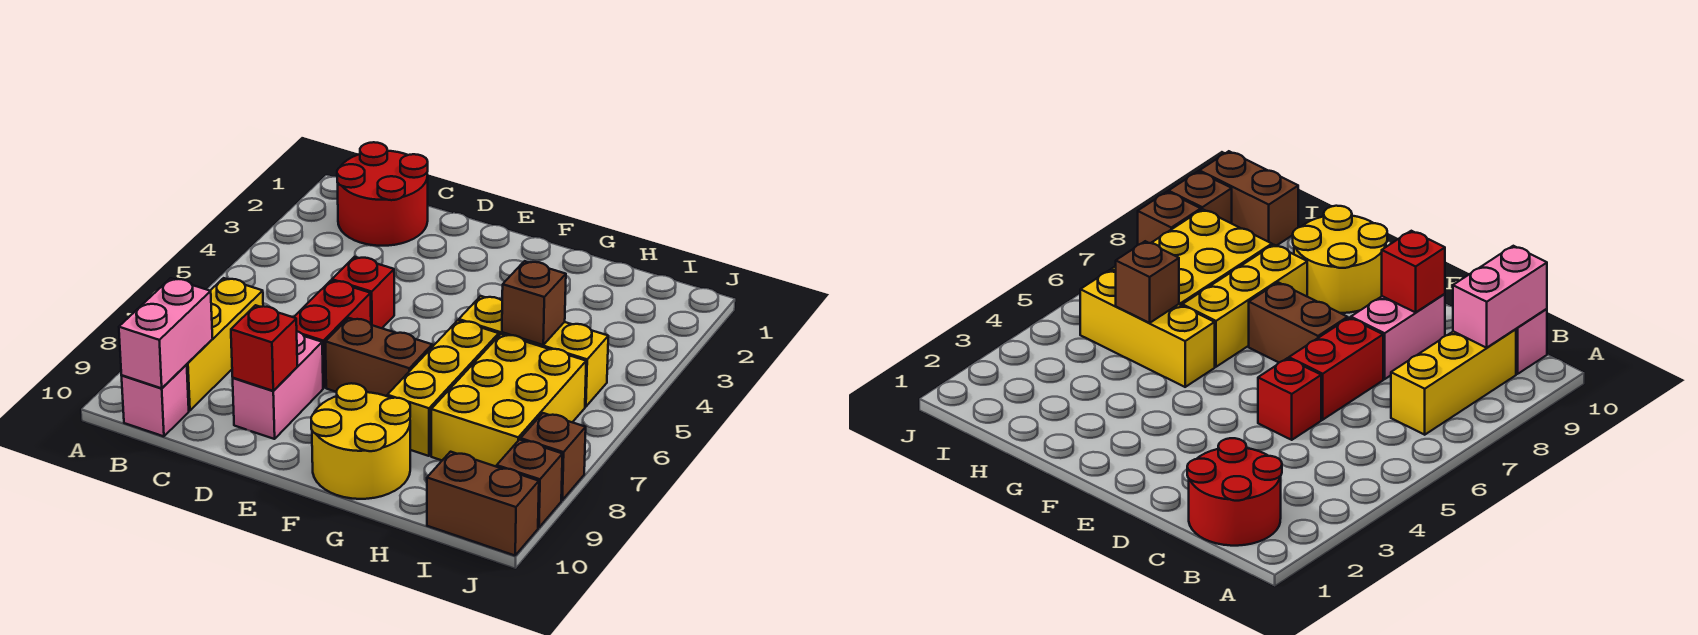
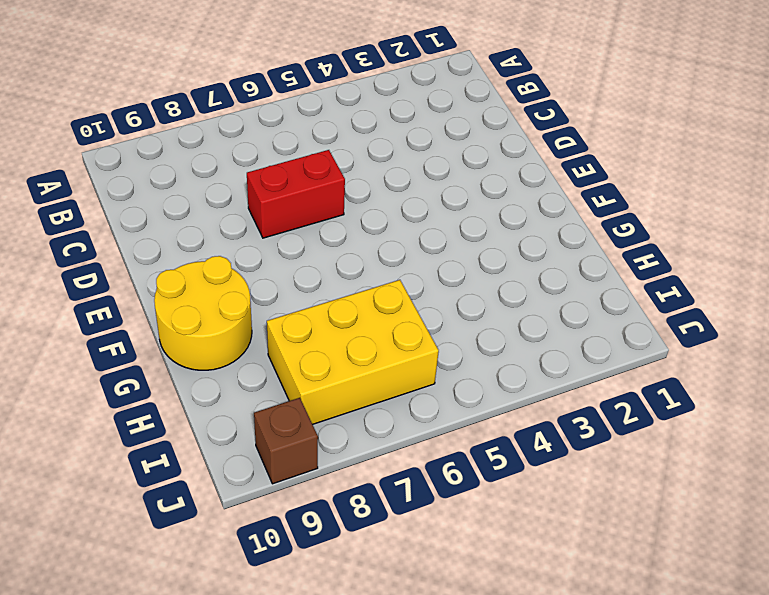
none -> red round brick B1:C2 level 1
none -> yellow brick B7:B9 level 1
none -> pink brick B10 level 1

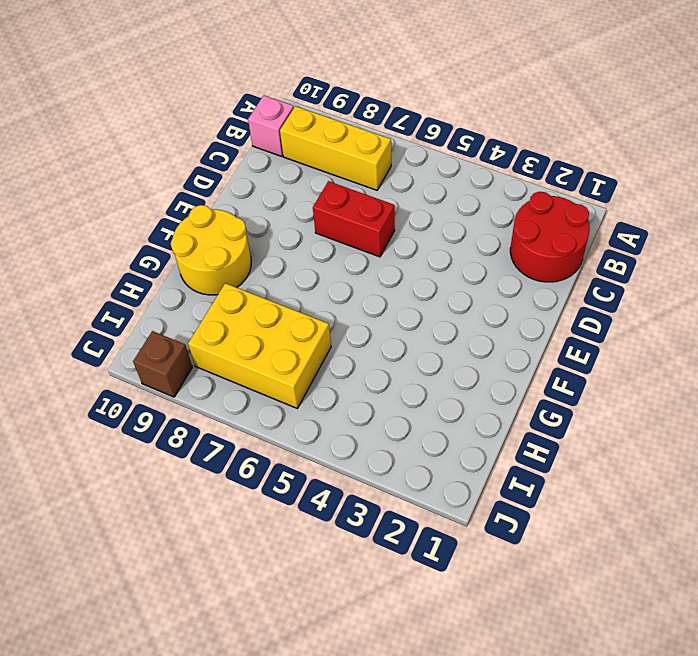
none -> red brick D5 level 1
none -> pink brick D8:D9 level 1
none -> brown brick E7:F7 level 1

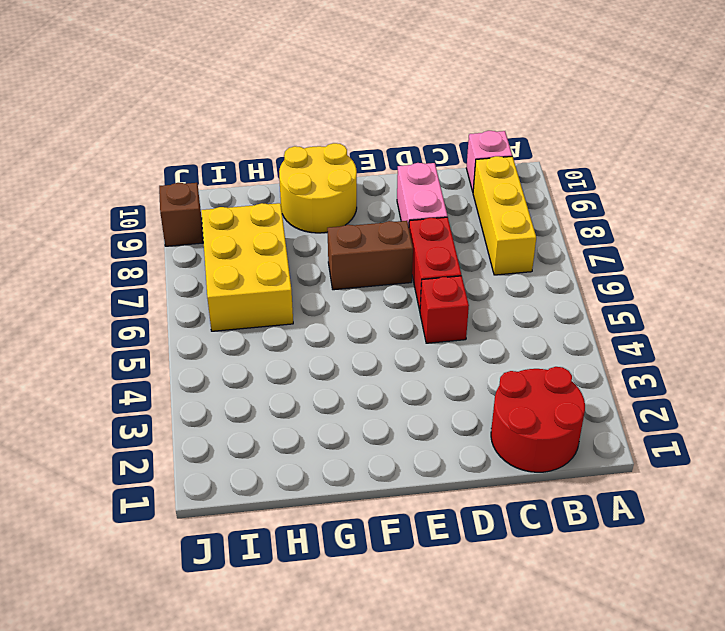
none -> yellow brick G5:I5 level 1
none -> yellow brick G6:G8 level 1
none -> brown brick I10:J10 level 1

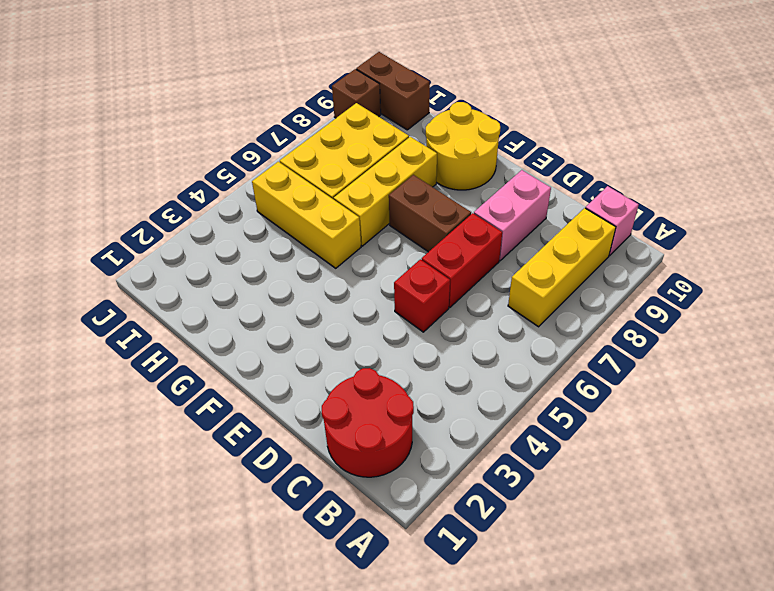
none -> brown brick J8 level 1
none -> pink brick B9:B10 level 2
none -> red brick D9 level 2

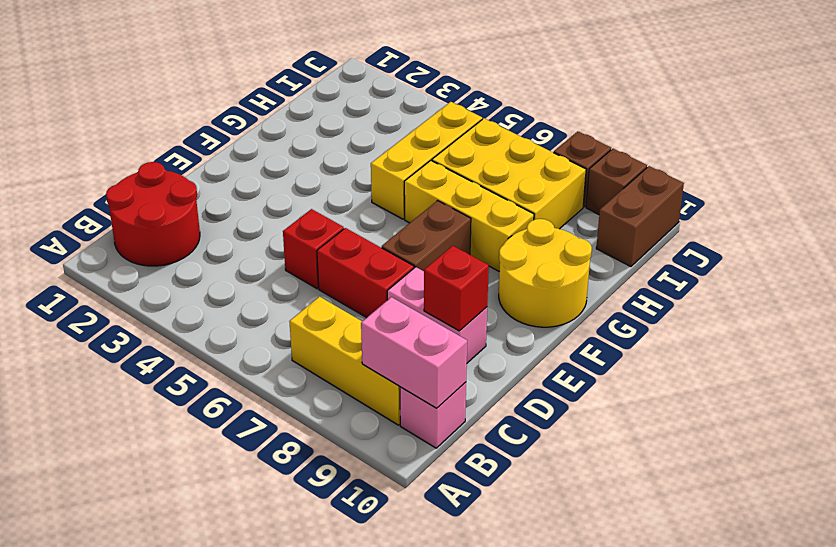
none -> brown brick H5 level 2

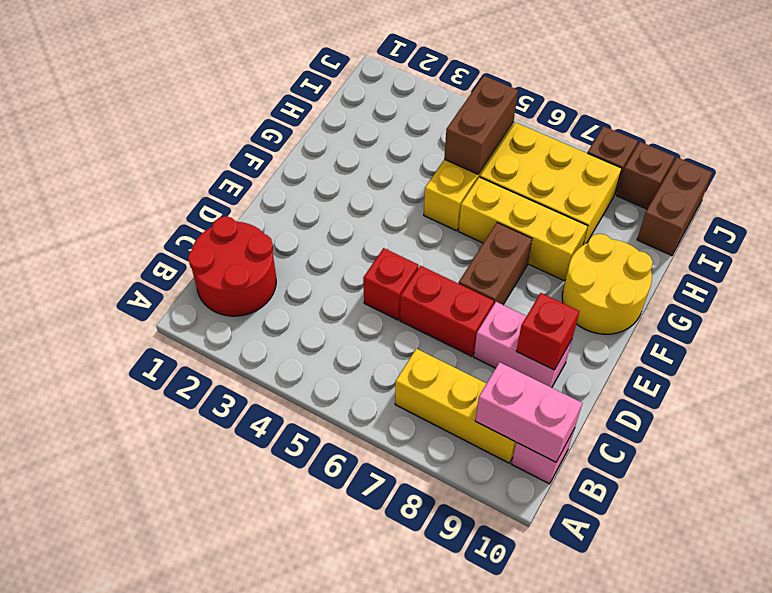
brown brick H5:I5 level 2 -> brown brick H5 level 2

